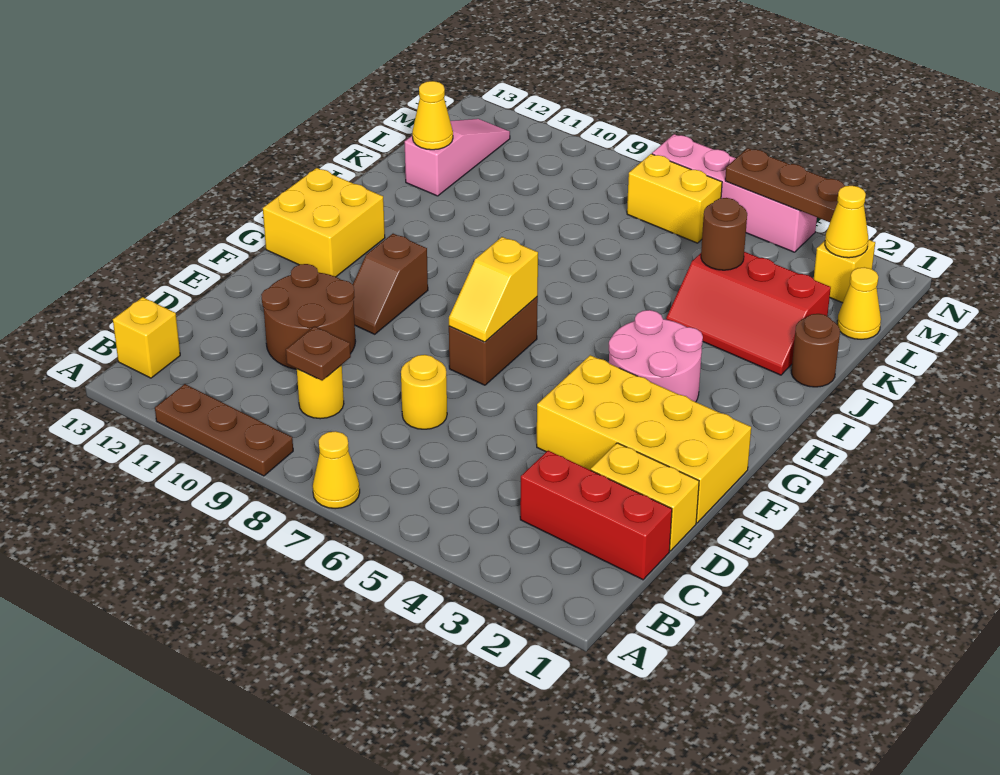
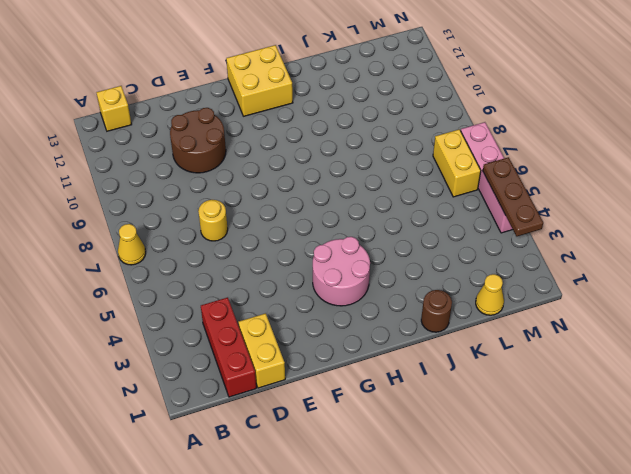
none -> brown plate A9:A11 level 1
none -> yellow round brick C9 level 1
none -> yellow brick E1:F4 level 1

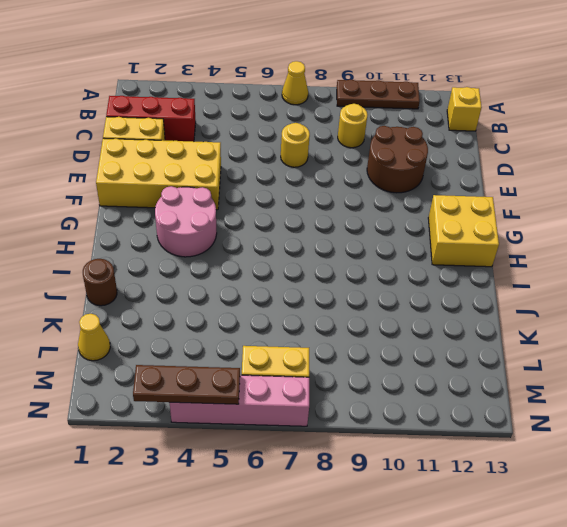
none -> brown brick F7:G7 level 1
none -> brown slope F10:G10 level 1 top G
none -> red slope J2:K4 level 1 top K

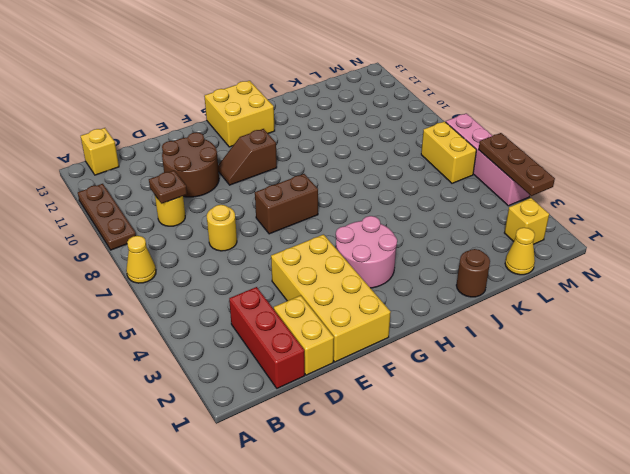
none -> red slope J2:K4 level 1 top K
none -> pink slope K12:M12 level 1 top K
none -> yellow slope F7:G7 level 2 top G

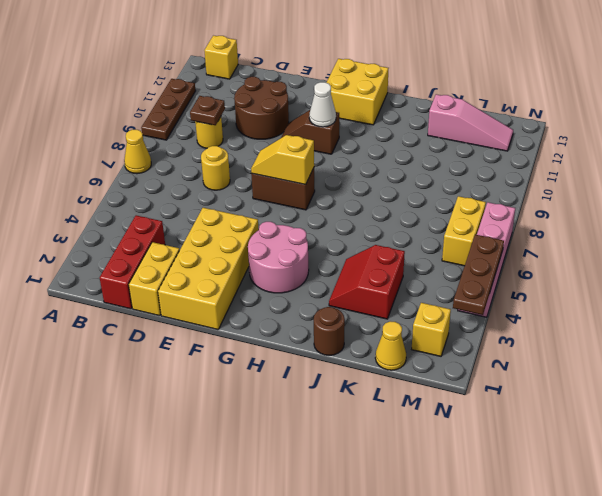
white cone G10 level 2 -> none
red slope J3:K4 level 1 top K -> red slope J2:K4 level 1 top K
none -> brown round brick K4 level 2
none -> yellow cone K12 level 2
none -> yellow cone M2 level 2

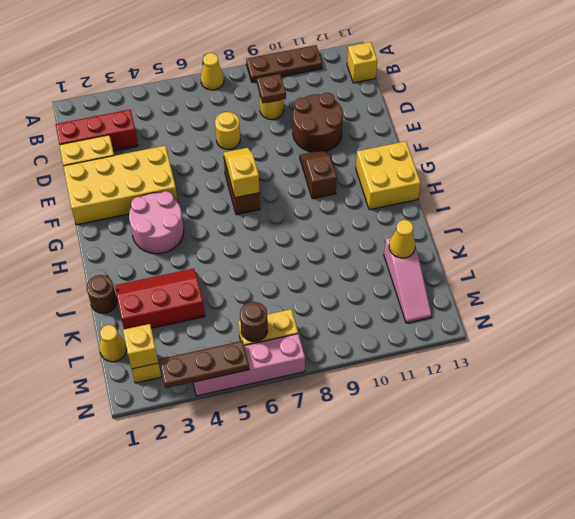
yellow brick M2 level 2 -> yellow cone M2 level 2
brown round brick M6 level 2 -> brown round brick K4 level 2

